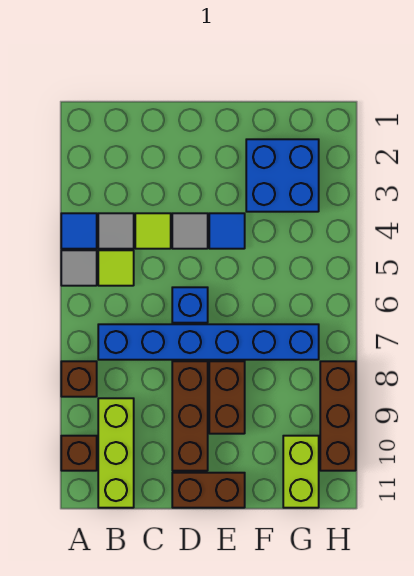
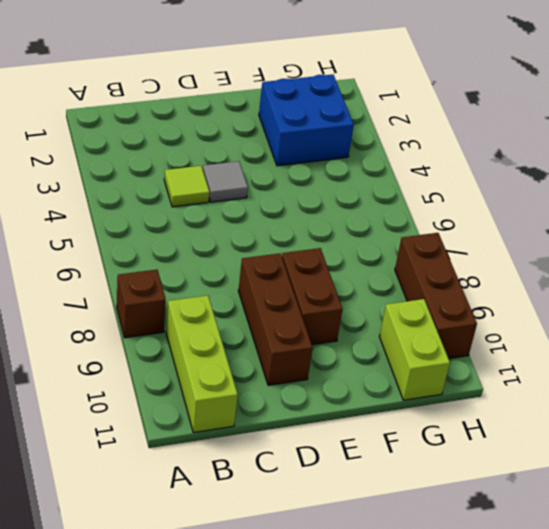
none -> blue tile A4 level 1
none -> grey tile A5 level 1
none -> brown brick A10 level 1

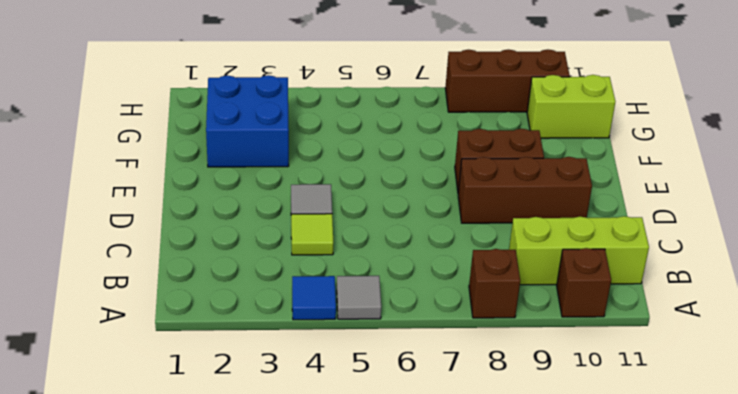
none -> grey tile B4 level 1
none -> lime tile B5 level 1
none -> blue brick B7:G7 level 1

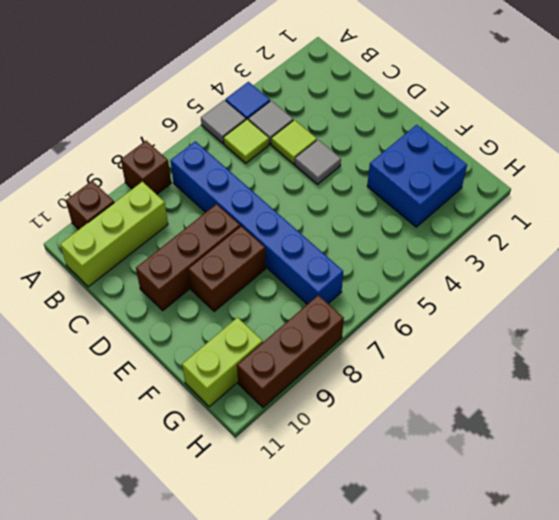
none -> blue brick D6 level 1
none -> brown brick D11:E11 level 1
none -> blue tile E4 level 1

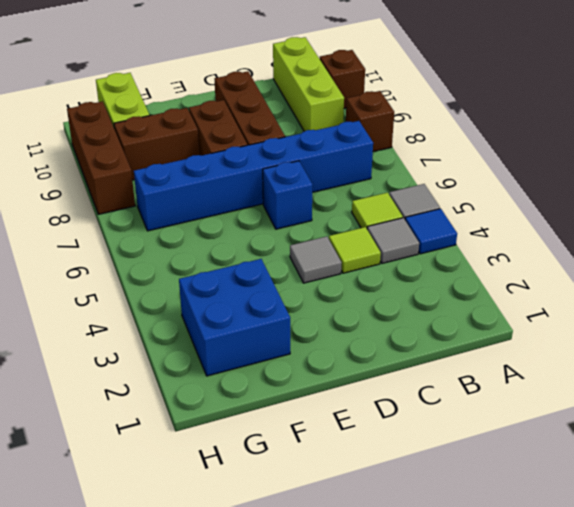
brown brick F9:G9 level 1 -> brown brick D11:E11 level 1
none -> blue tile E4 level 1

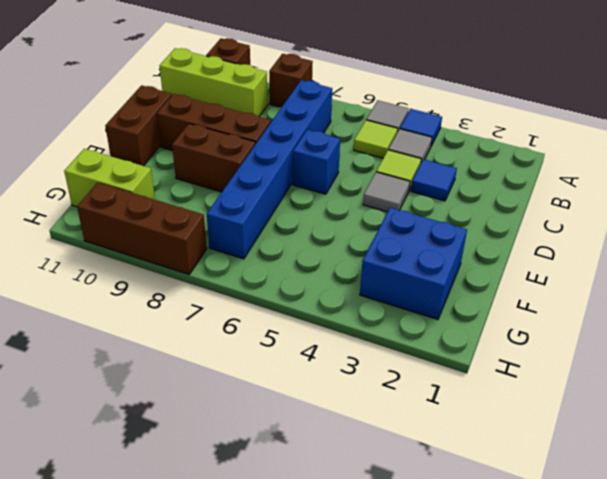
blue tile C3 level 1 -> blue tile E4 level 1

